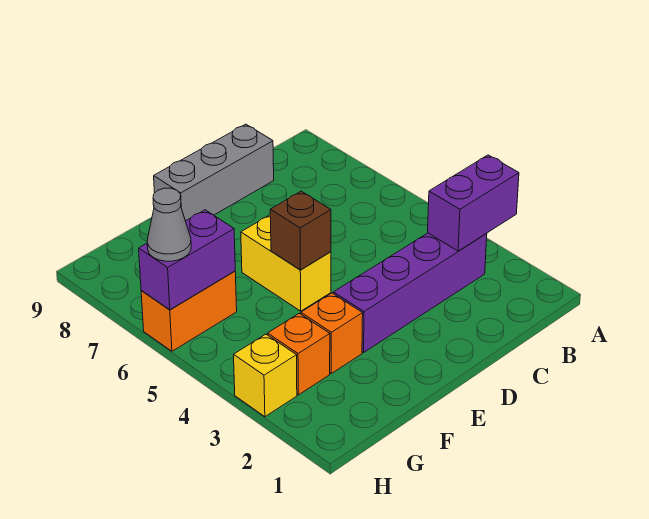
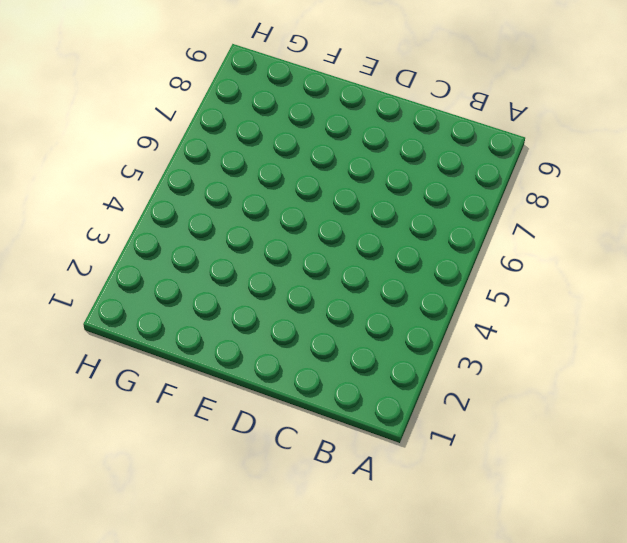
none -> purple brick B3:E3 level 1
none -> grey brick C9:E9 level 1

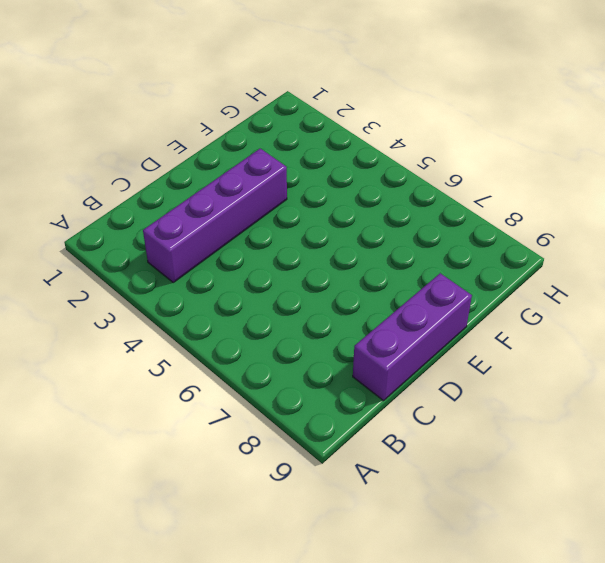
purple brick C9:E9 level 1 -> grey brick C9:E9 level 1
none -> yellow brick E5:E6 level 1
none -> orange brick F3 level 1

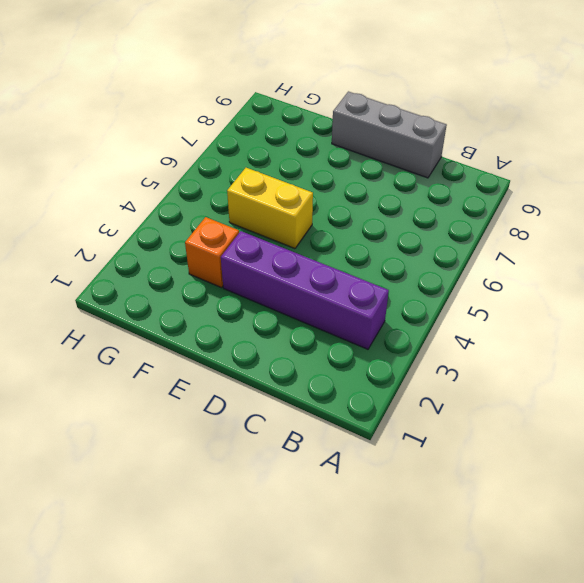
yellow brick E5:F5 level 1 -> yellow brick E5:E6 level 1
none -> orange brick G3 level 1
none -> orange brick G6:H6 level 1

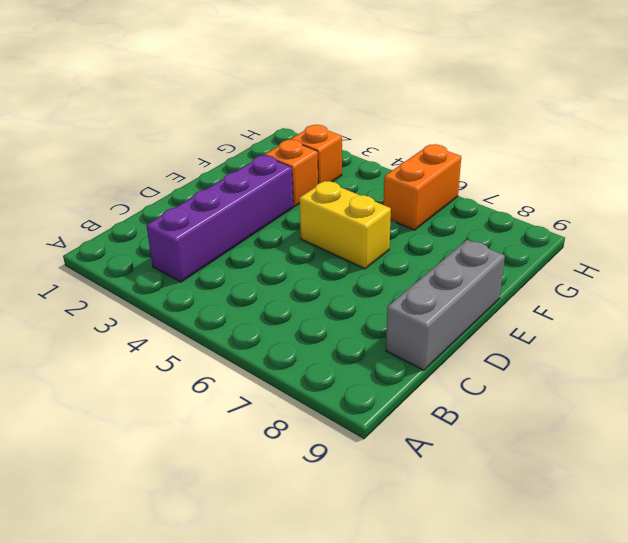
none -> yellow brick H3 level 1
none -> purple brick A3:B3 level 2

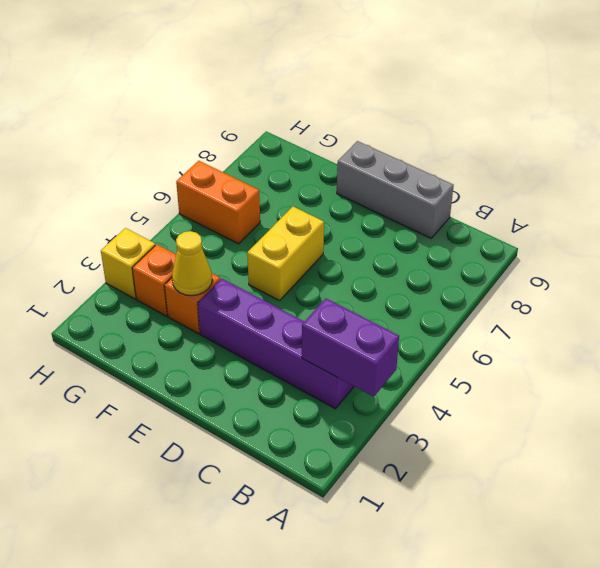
yellow cone F3 level 2 -> none
none -> brown brick E5 level 2
none -> purple brick G6:H6 level 2

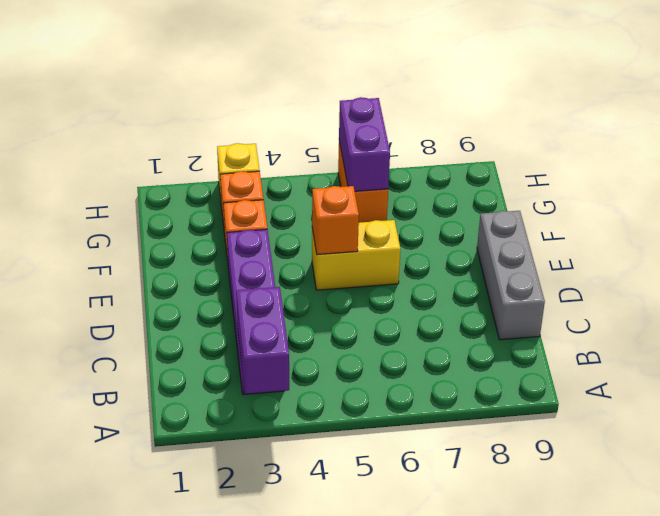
orange brick E5 level 2 -> brown brick E5 level 2
none -> grey cone H6 level 3

